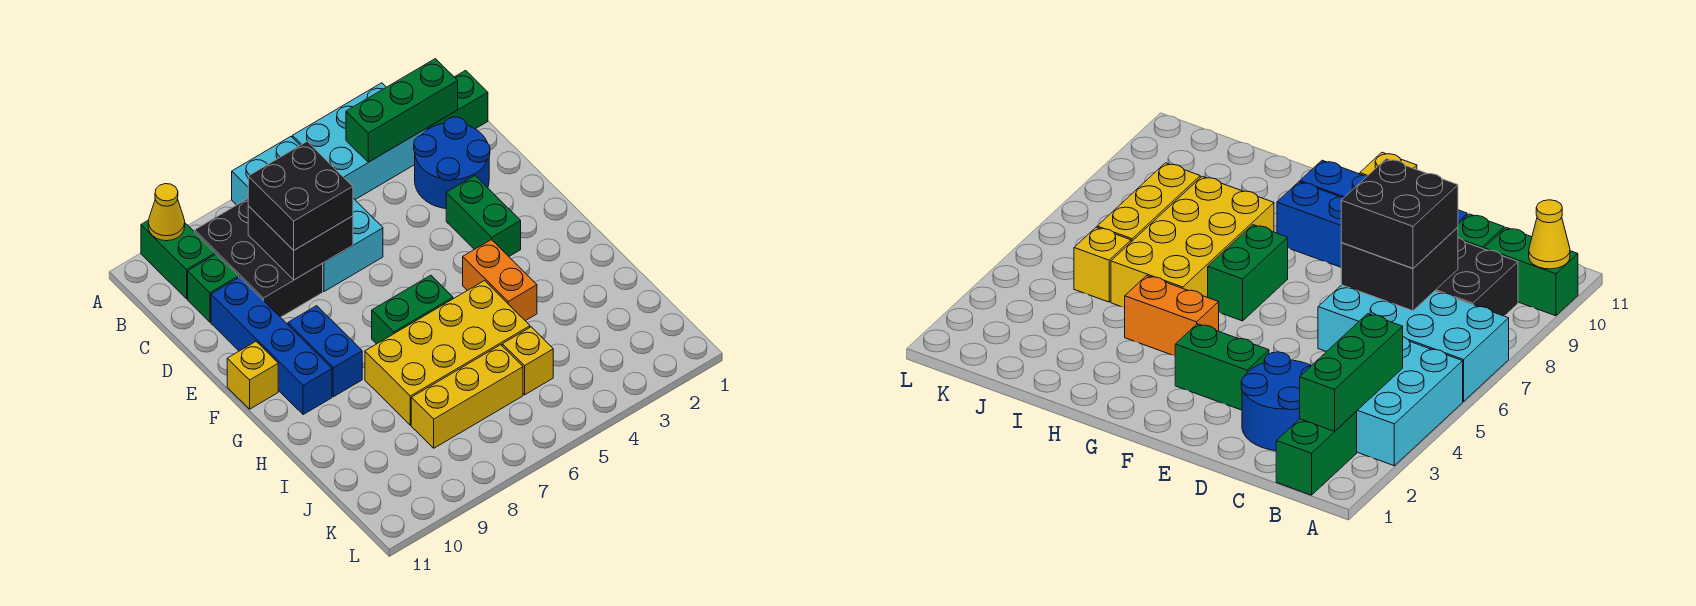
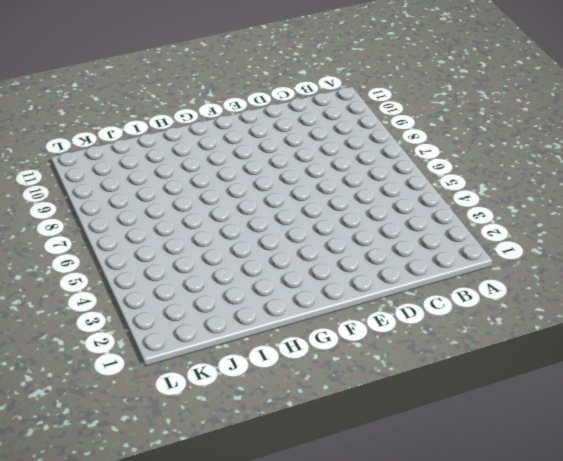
none -> cyan brick A3:B5 level 1
none -> cyan brick A6:D7 level 1
none -> green brick A10:B10 level 1

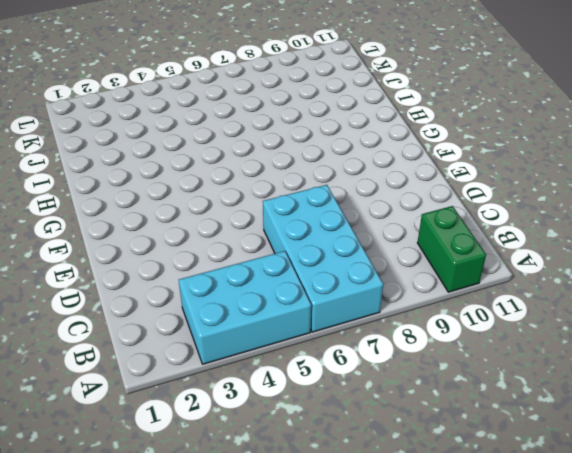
none -> green brick B1:B2 level 1
none -> black brick B8:D9 level 1
none -> blue round brick C2:D3 level 1

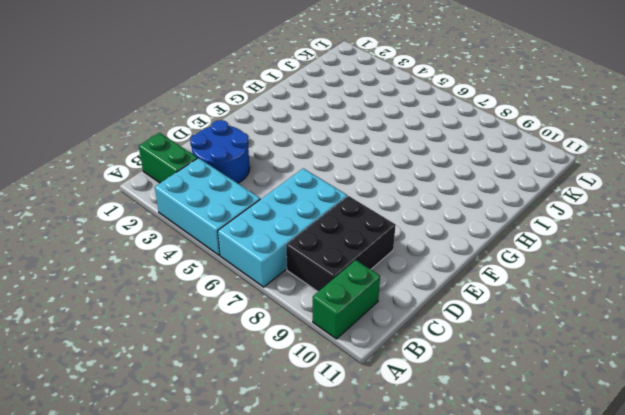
none -> green brick C10 level 1
none -> blue brick D10:G10 level 1
none -> green brick E3:F3 level 1

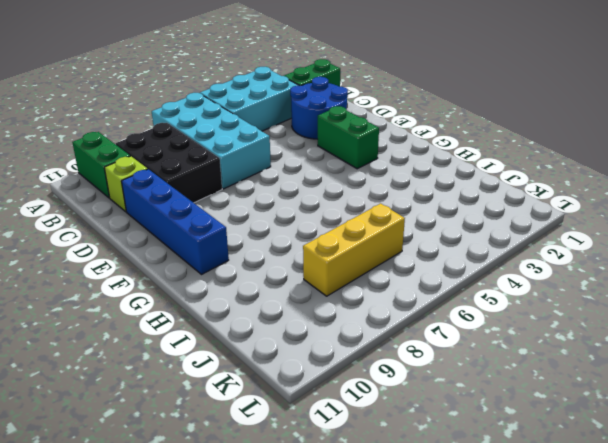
lime brick C10 level 1 -> green brick C10 level 1
none -> blue brick F9:G9 level 1
none -> yellow brick F11 level 1
none -> orange brick G4:H4 level 1

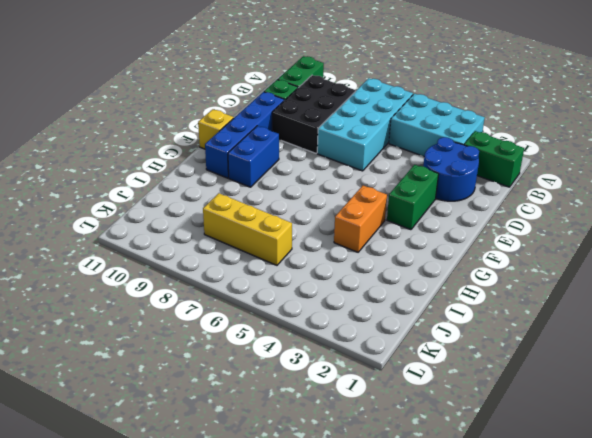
none -> green brick G6:G7 level 1
none -> yellow brick H5:I8 level 1
none -> yellow brick J5 level 1

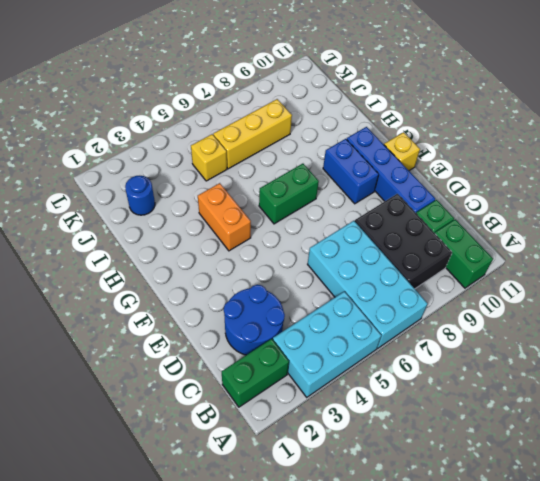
blue round brick J2 level 1 -> none
none -> green brick E3:F3 level 1
none -> yellow brick H5:I8 level 1
none -> yellow cone A10 level 2

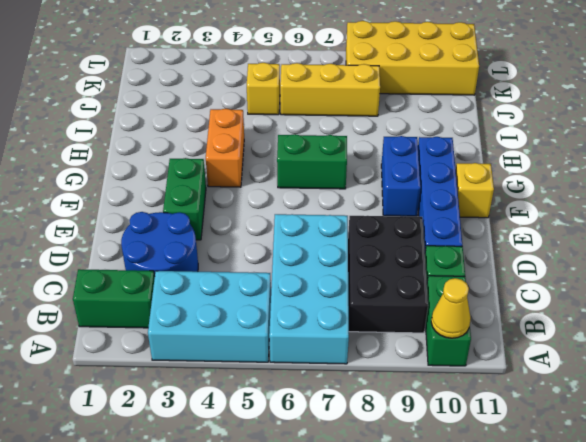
yellow brick K8:L11 level 1 -> yellow brick H5:I8 level 1
none -> green brick B2:B4 level 2
none -> black brick C7:D8 level 2
none -> black brick C7:D8 level 3

